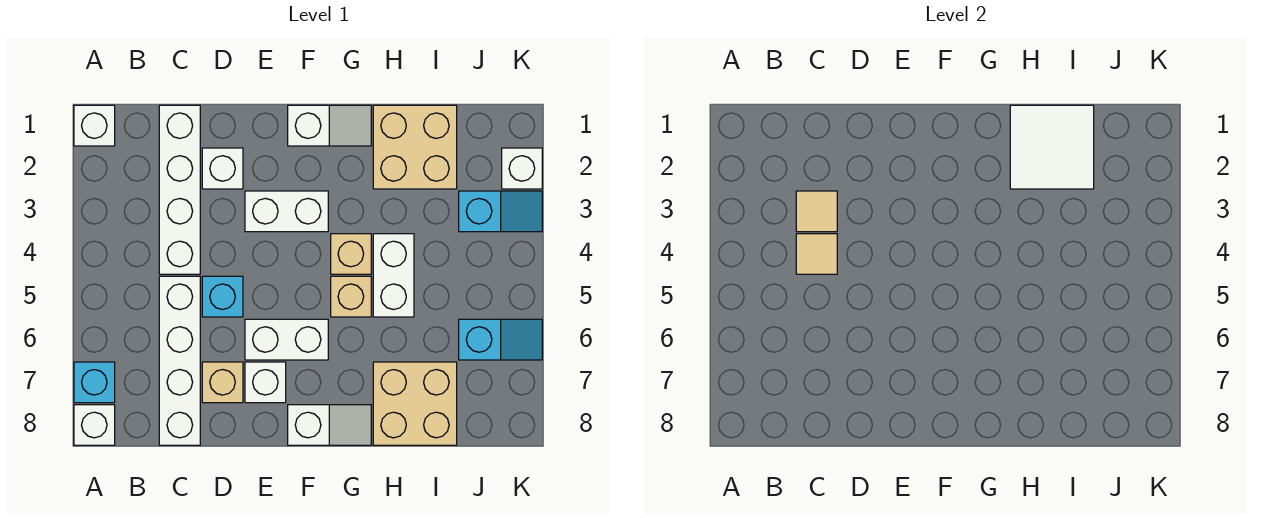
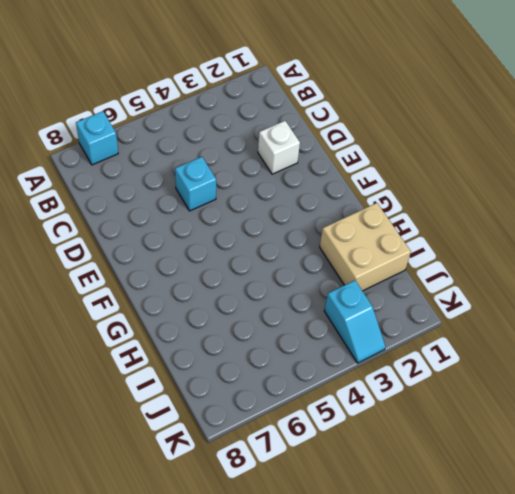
none -> white brick A1 level 1
none -> white brick A8 level 1
none -> white brick C1:C4 level 1

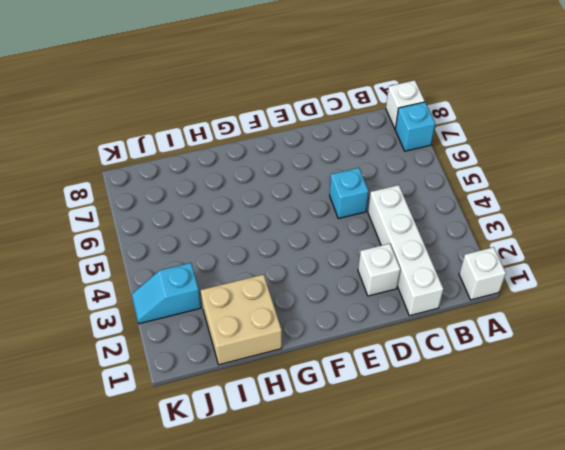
none -> white brick C5:C8 level 1
none -> tan brick D7 level 1
none -> white brick E3:F3 level 1

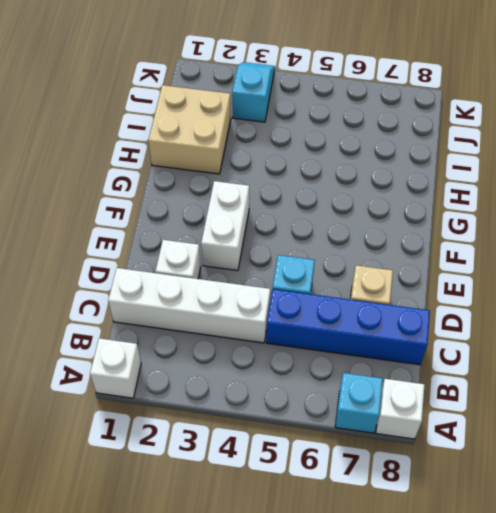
blue brick C5:C8 level 1 -> white brick C5:C8 level 1
none -> white brick E6:F6 level 1
none -> white brick E7 level 1
none -> white slope F1:G1 level 1 top F

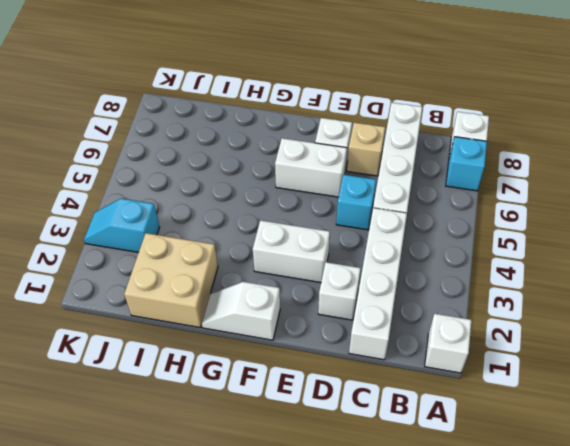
none -> white slope F8:G8 level 1 top F
none -> tan brick G4 level 1
none -> tan brick G5 level 1

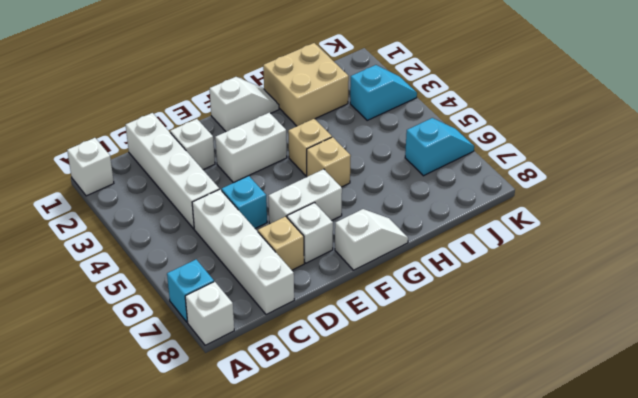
none -> white brick H4:H5 level 1
none -> tan brick H7:I8 level 1
none -> white brick K2 level 1

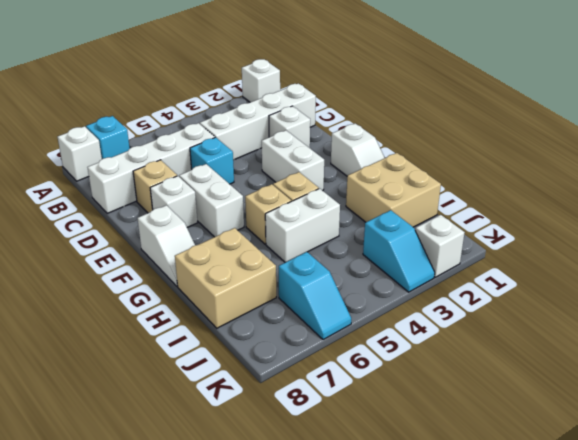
none -> tan tile C3 level 2
none -> tan tile C4 level 2
none -> white tile H1:I2 level 2

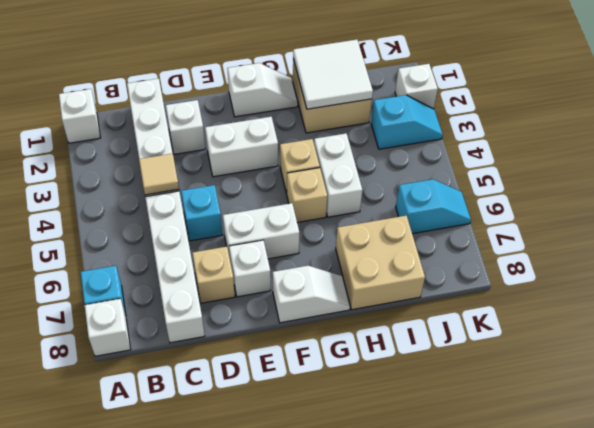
none -> tan tile C3 level 2

